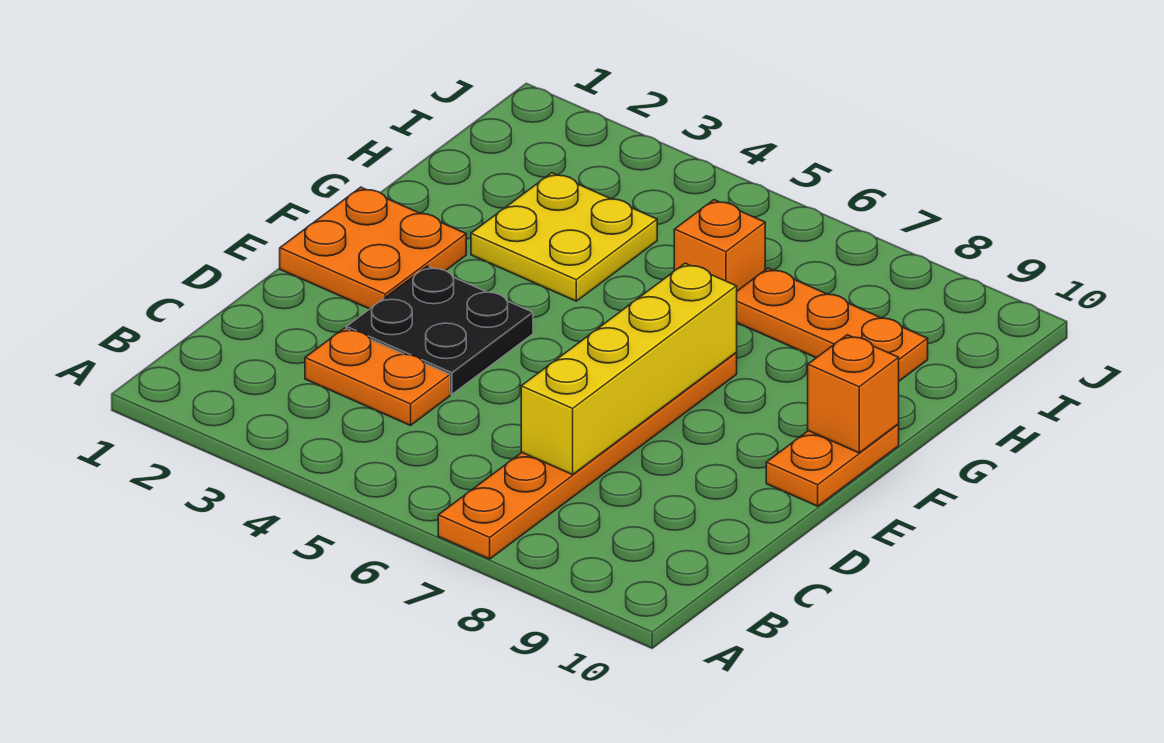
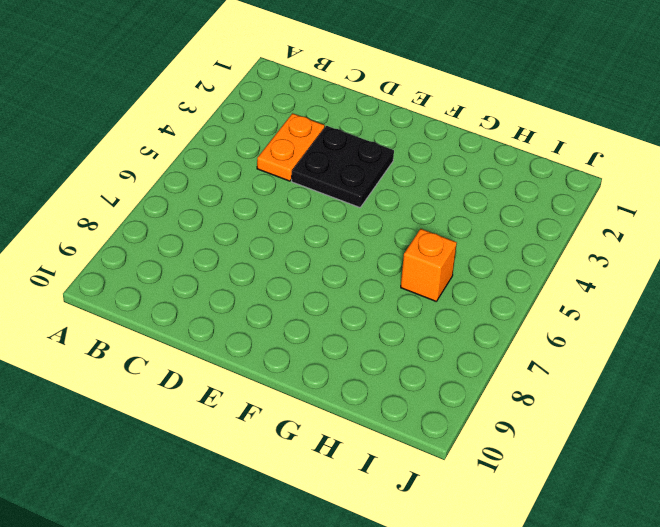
none -> orange plate A7:F7 level 1
none -> orange plate E1:F2 level 1

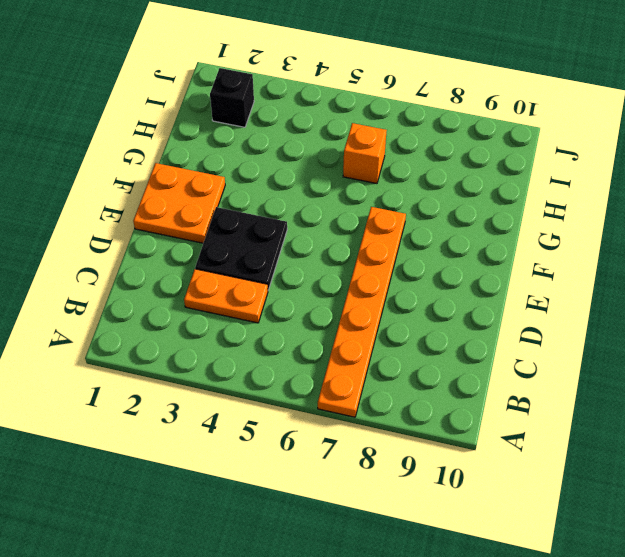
black brick I2 level 1 -> none
none -> orange plate E10:F10 level 1
none -> yellow plate G3:H4 level 1

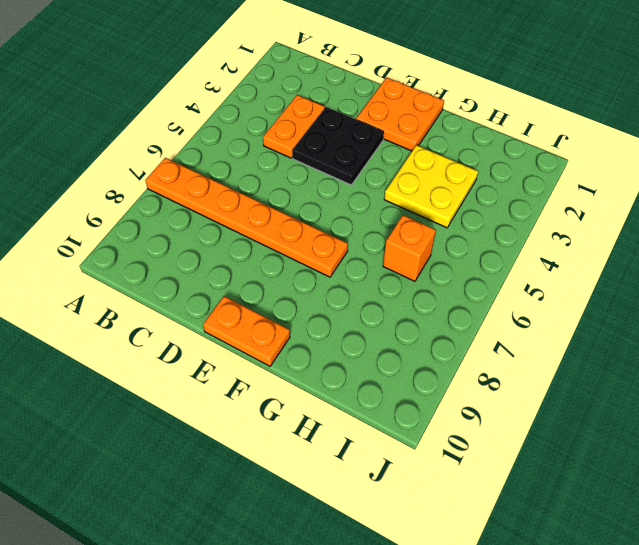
none -> orange plate H7:H9 level 1
none -> yellow brick C7:F7 level 2

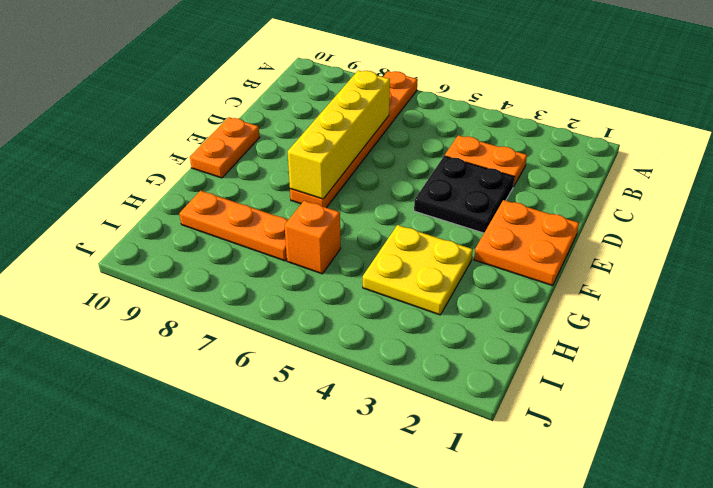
none -> orange brick F10 level 2

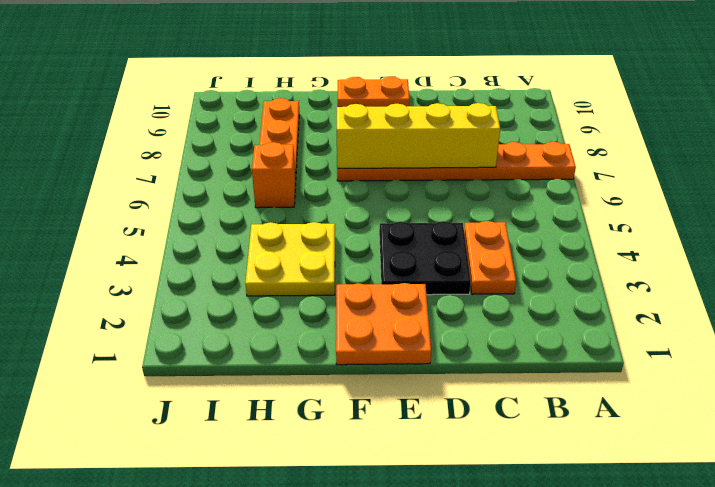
none -> orange brick F10 level 2

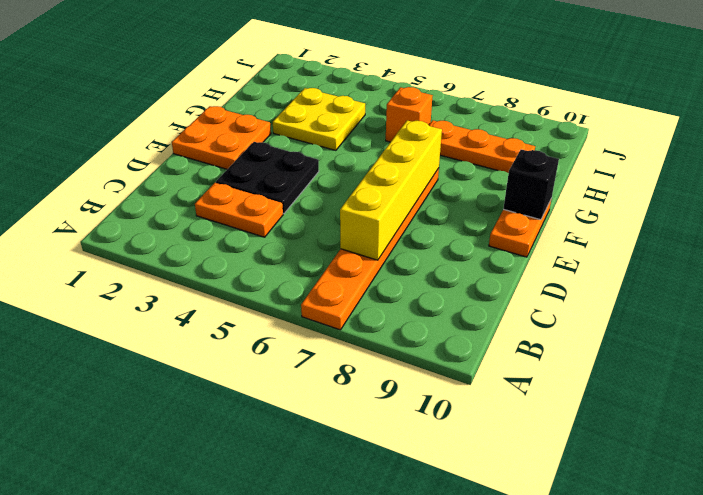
black brick F10 level 2 -> orange brick F10 level 2

